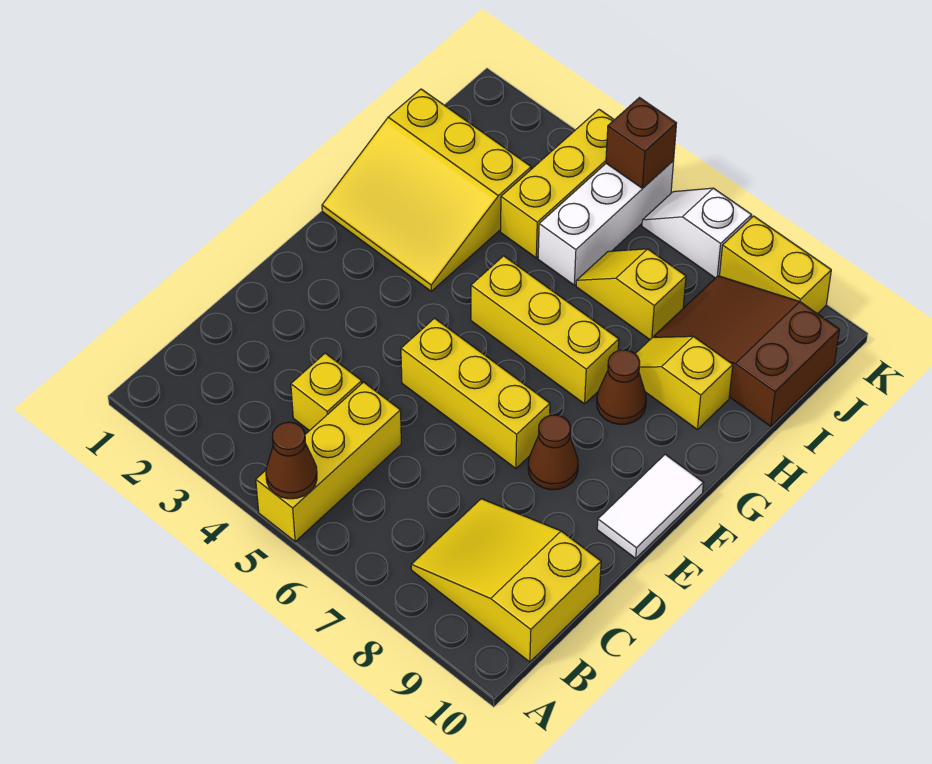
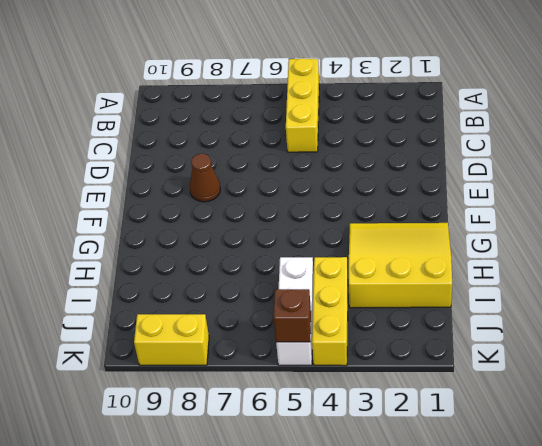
none -> yellow slope B8:C10 level 1 top 10
none -> yellow brick C4 level 1
none -> yellow brick E5:E7 level 1

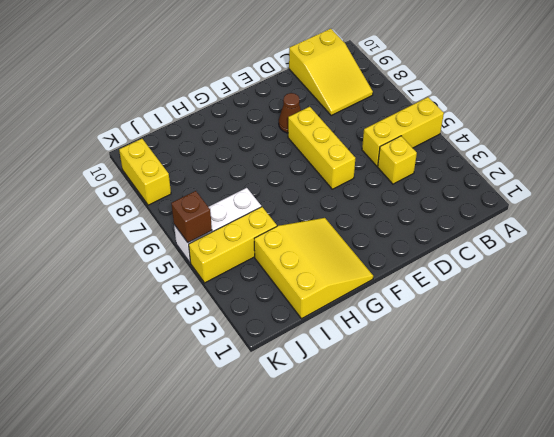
none -> white tile E10:F10 level 1
none -> yellow brick G5:G7 level 1
none -> brown cone G8 level 1

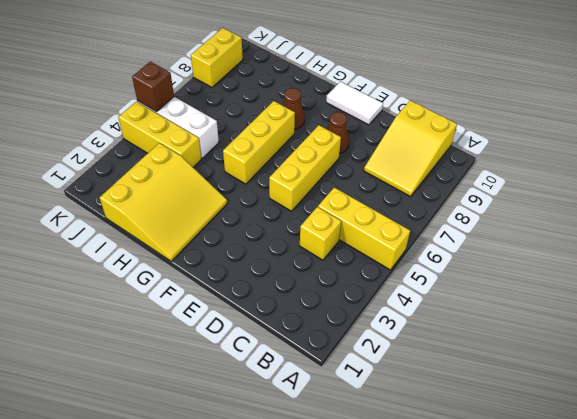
none -> yellow slope H8:H9 level 1 top 9
none -> yellow slope I6:I7 level 1 top 7
none -> brown slope I8:J10 level 1 top 10

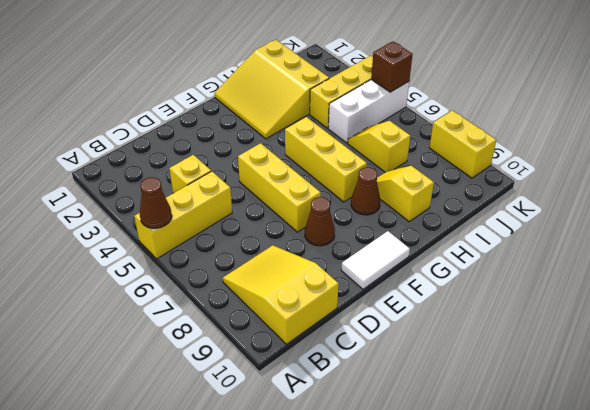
none -> brown slope I8:J10 level 1 top 10
none -> white slope K6:K7 level 1 top 7

